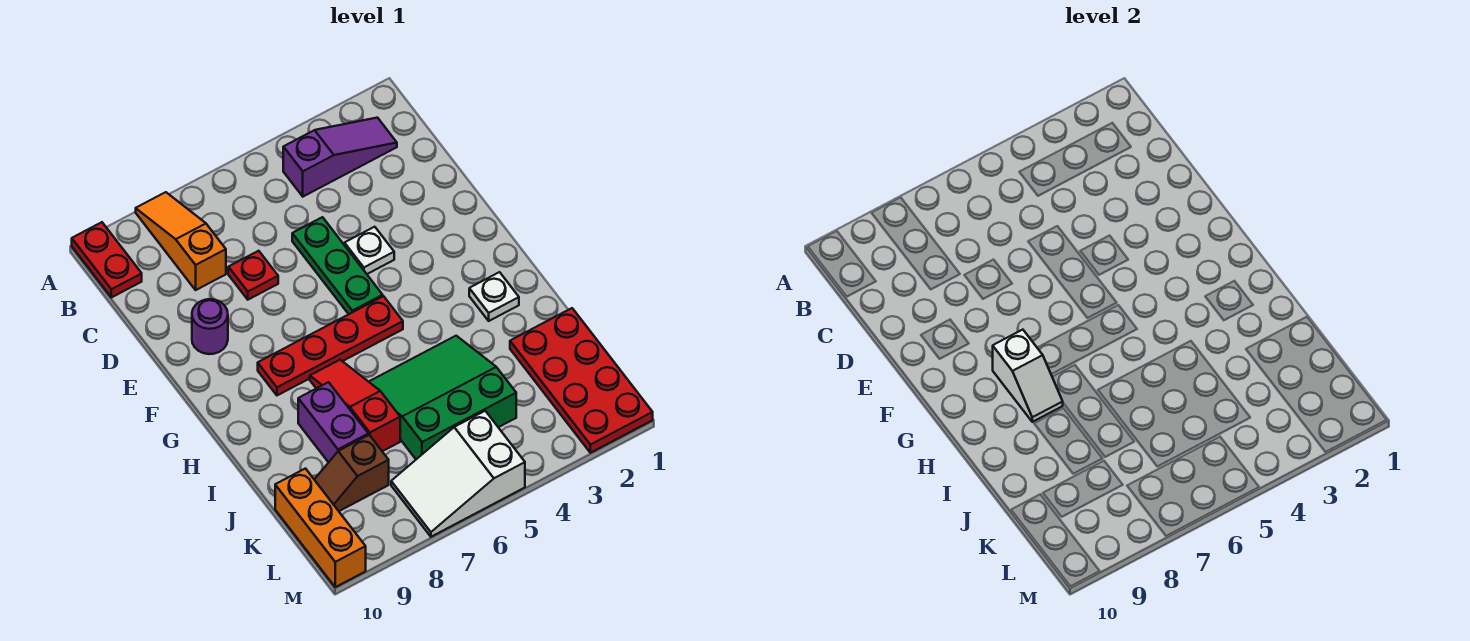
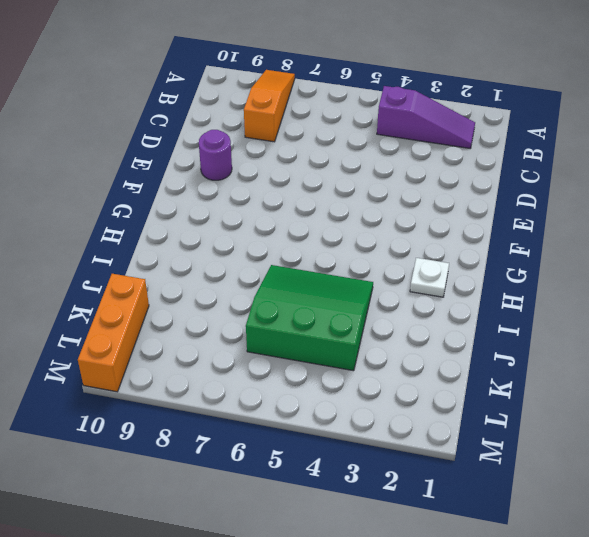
none -> red plate A10:B10 level 1
none -> green plate D5:F5 level 1
none -> red plate D7 level 1

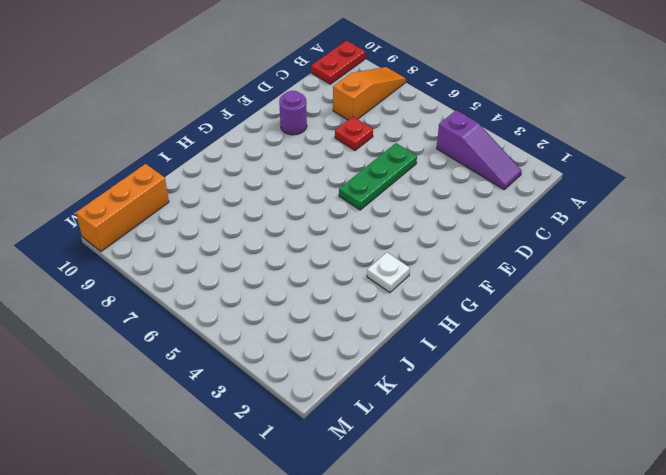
none -> white plate E4 level 1
none -> red plate G5:G8 level 1
none -> red slope H7:J7 level 1 top J

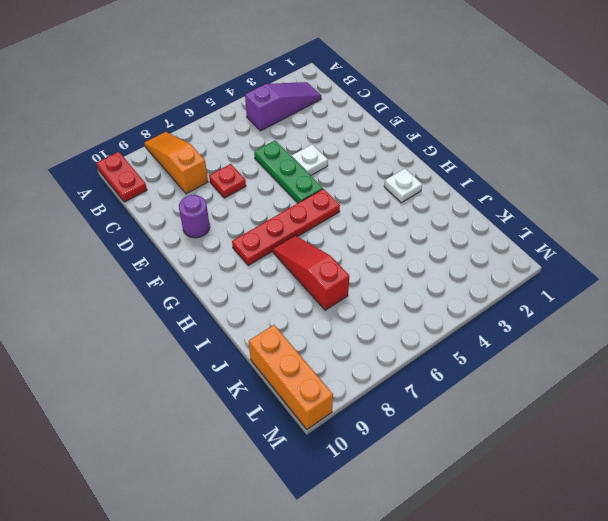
none -> green slope I4:K6 level 1 top K
none -> purple brick I8:J8 level 1
none -> red plate J1:M2 level 1

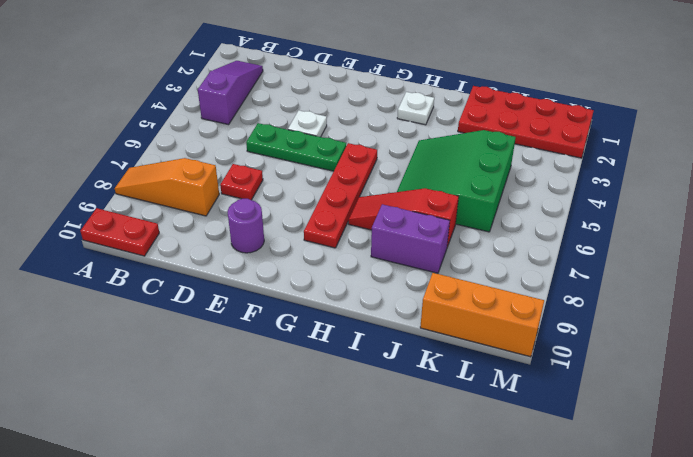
none -> brown slope K8:K9 level 1 top 8
none -> white slope L5:M7 level 1 top 5
none -> white slope G8:H8 level 2 top G

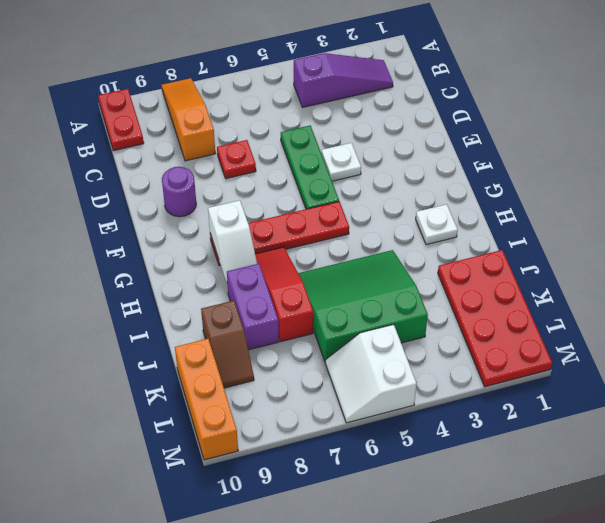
brown slope J9:K9 level 1 top J -> brown slope K8:K9 level 1 top 8
white slope L5:M6 level 1 top 5 -> white slope L5:M7 level 1 top 5

